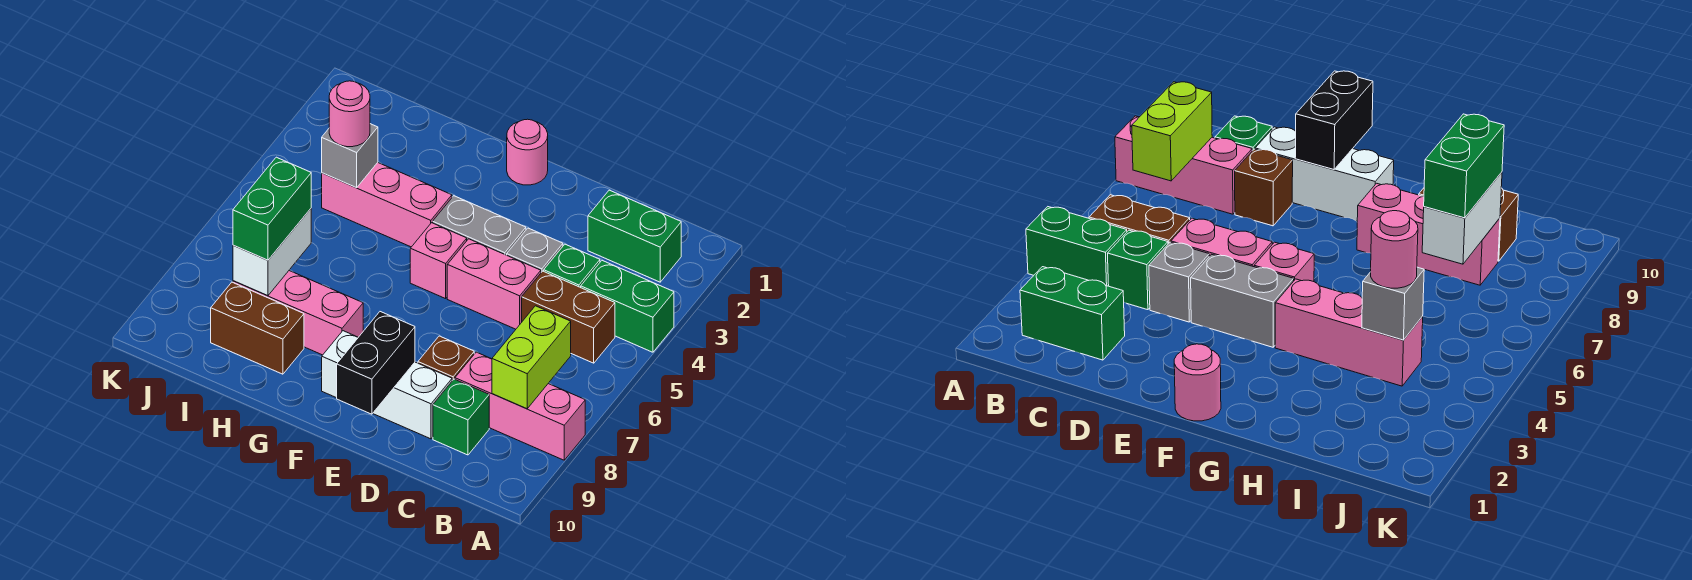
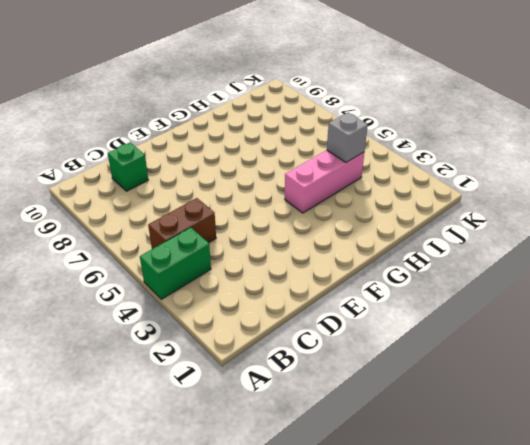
none -> pink brick A8:C8 level 1
none -> green brick B2:C2 level 1
none -> green brick C4 level 1

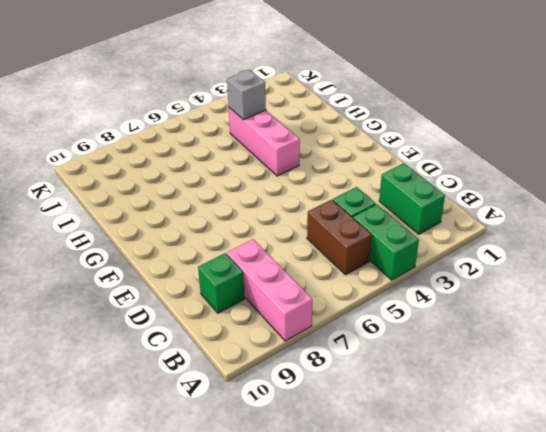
none -> grey brick D4 level 1
none -> pink brick D5:E5 level 1
none -> brown brick D8 level 1

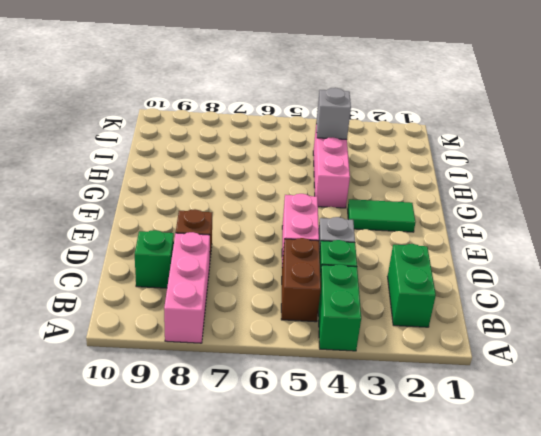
green tile F2:F3 level 1 -> none
none -> white brick D9:F9 level 1
none -> grey brick E4:F4 level 1
none -> pink round brick F1 level 1

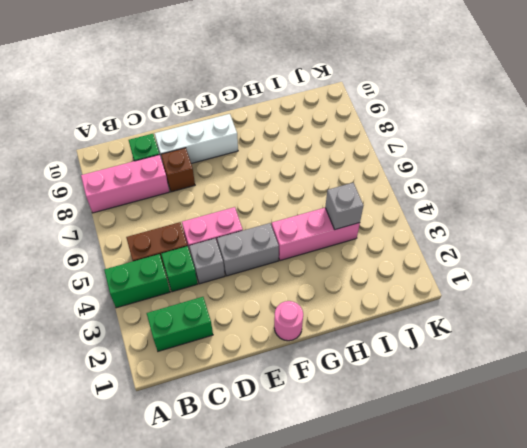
none -> pink brick F5 level 1
none -> pink brick G8:I8 level 1
none -> brown brick H9:I9 level 1

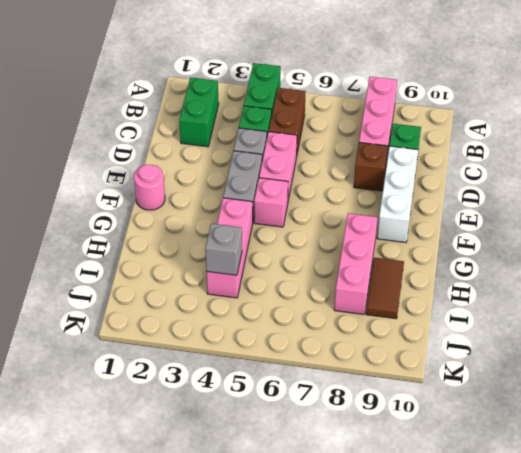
brown tile H9:I9 level 1 -> brown brick H9:I9 level 1
none -> lime brick B7:B8 level 2
none -> black brick E9:E10 level 2
none -> white brick I7:I8 level 2

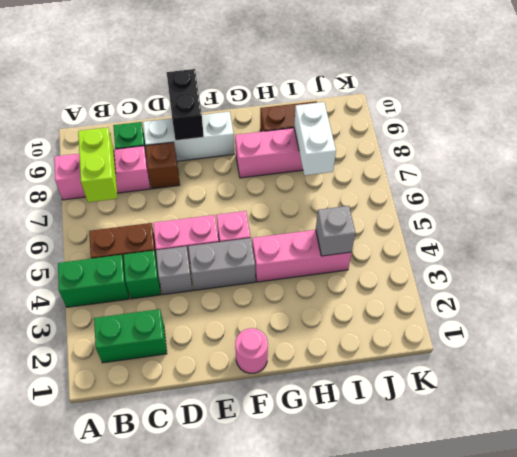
none -> pink round brick I4 level 3
none -> green brick I7:I8 level 3

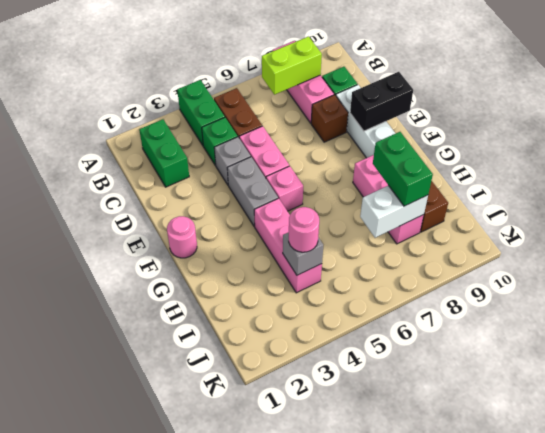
green brick H8:I8 level 3 -> green brick I7:I8 level 3

